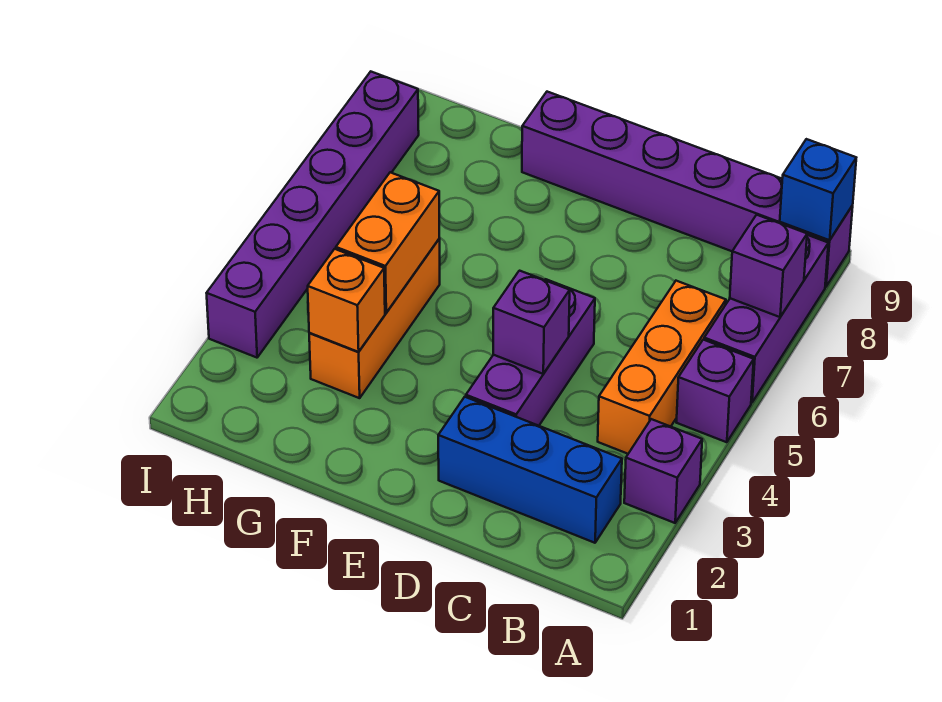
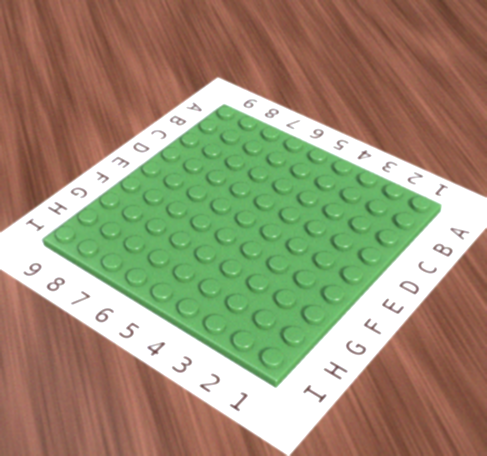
none -> purple brick A3 level 1
none -> purple brick A5 level 1
none -> purple brick A6:A8 level 1

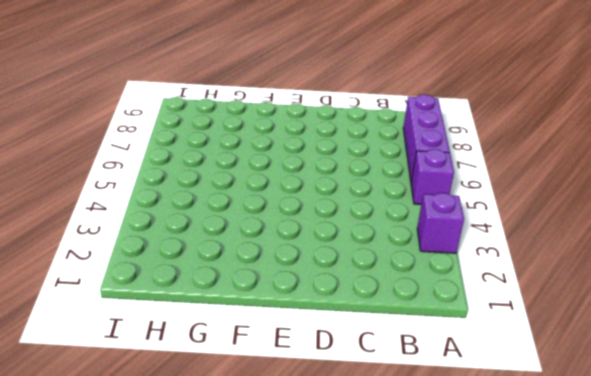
none -> purple brick A9:F9 level 1
none -> blue brick B2:D2 level 1
none -> orange brick B4:B6 level 1

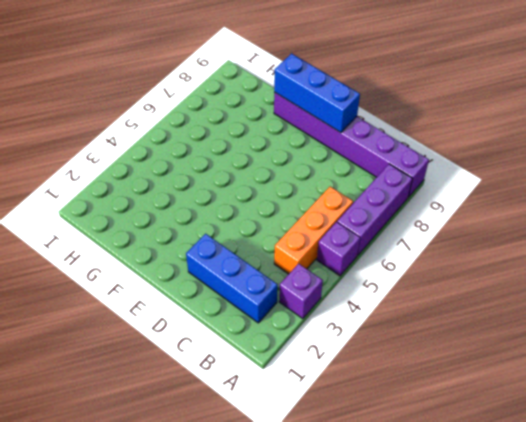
blue brick D9:F9 level 2 -> none
none -> purple brick D3:D5 level 1
none -> orange brick G3:G5 level 1
none -> purple brick I3:I8 level 1

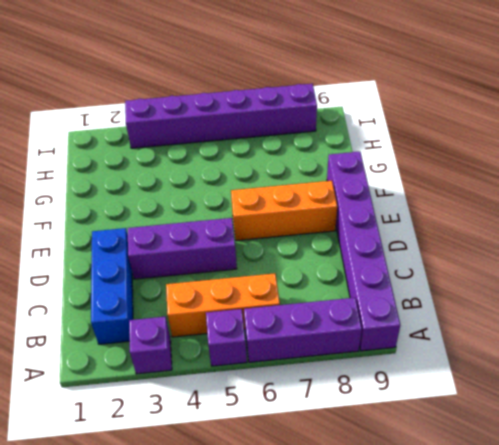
orange brick E6:E8 level 1 -> orange brick G3:G5 level 1
none -> purple brick A7 level 2
none -> blue brick A9 level 2
none -> purple brick D4 level 2

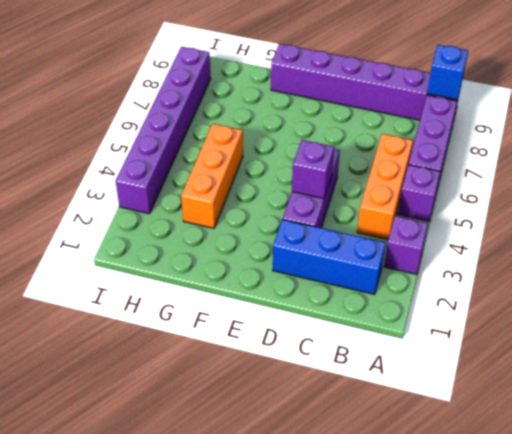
none -> purple brick A7 level 2
none -> orange brick G3 level 2
none -> orange brick G4:G5 level 2

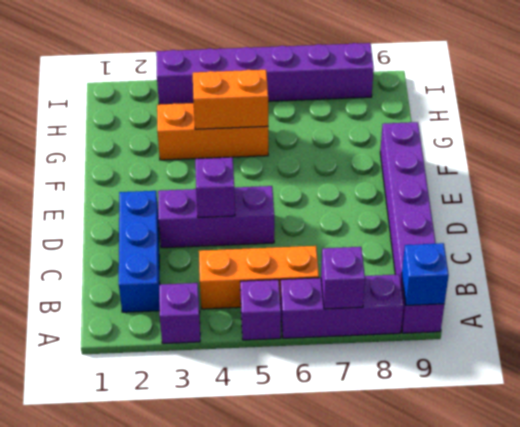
none -> orange brick G3 level 2

